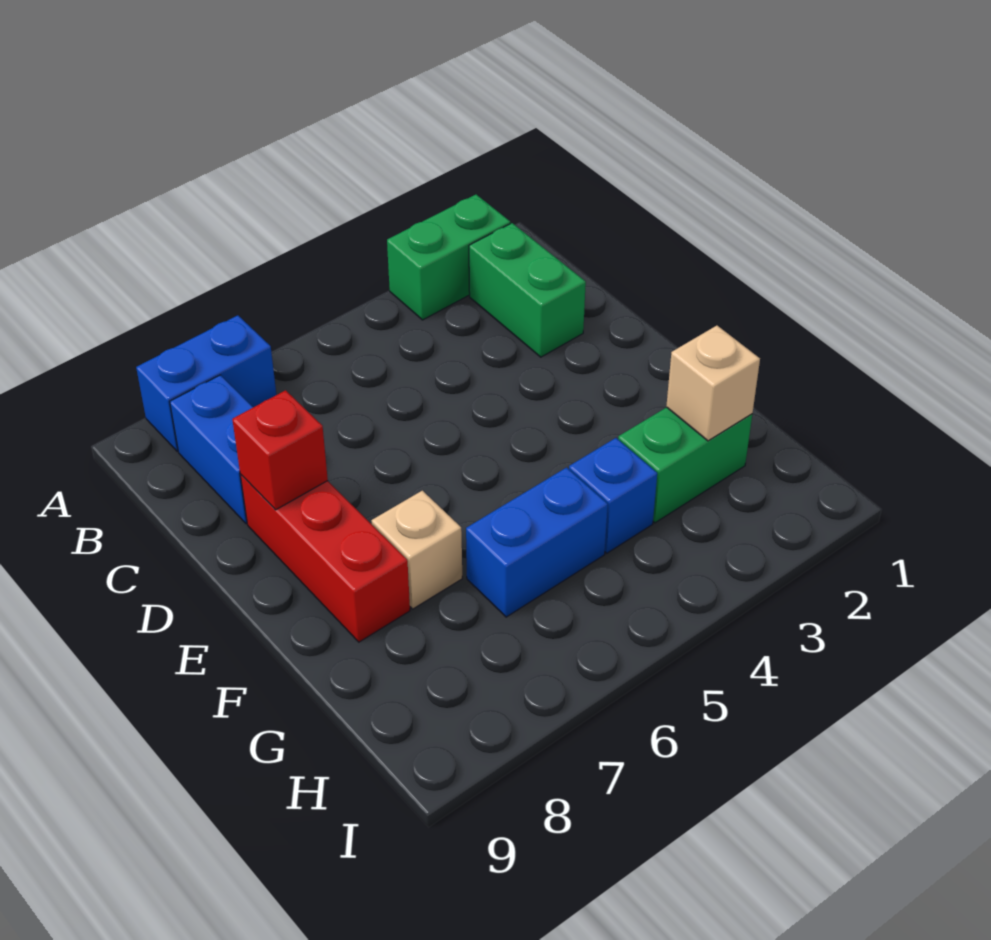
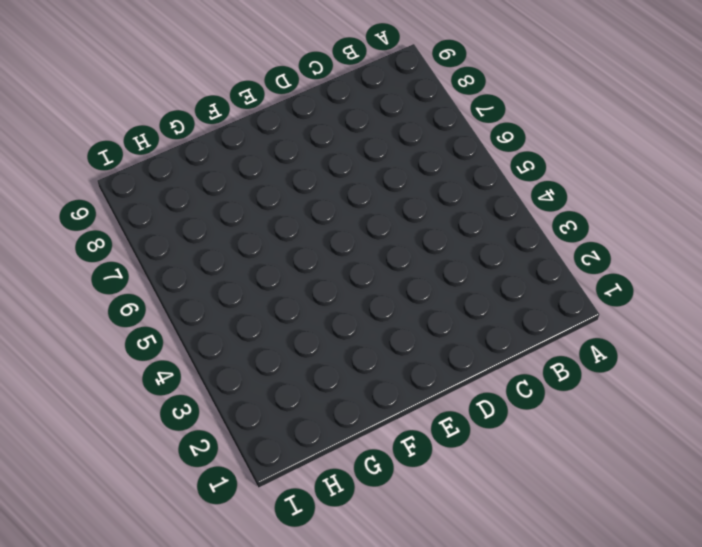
none -> green brick A2:A3 level 1
none -> blue brick A7:A8 level 1

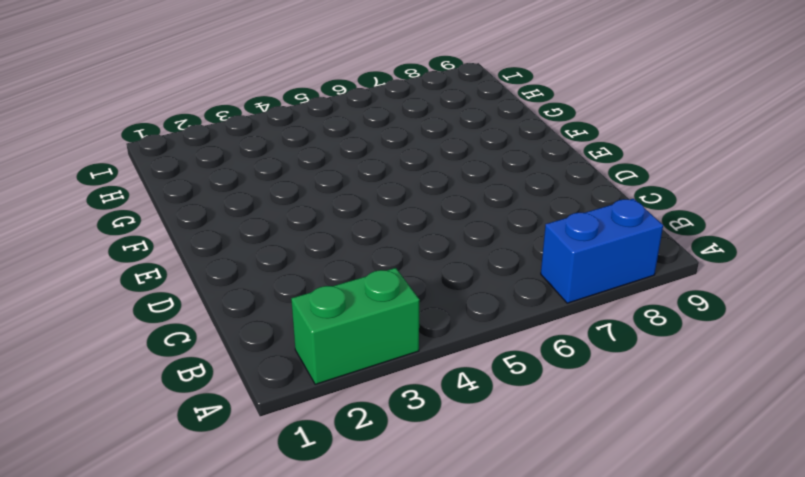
none -> green brick B2:C2 level 1
none -> blue brick B8:C8 level 1

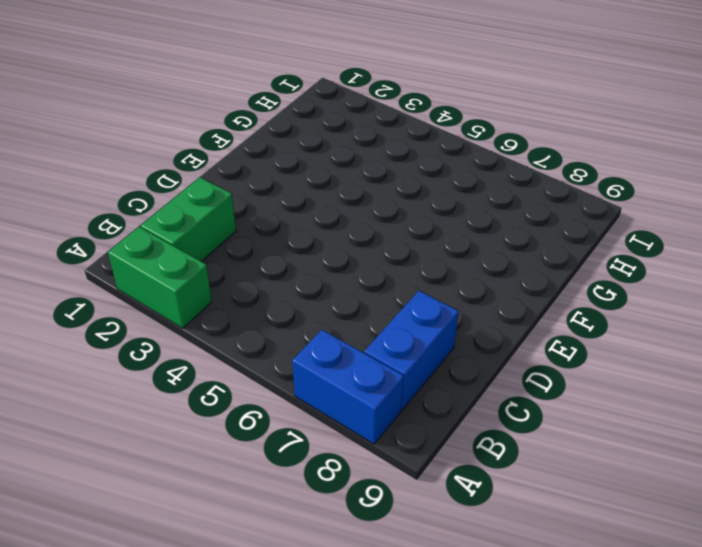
none -> red brick D8:F8 level 1
none -> tan brick F7 level 1

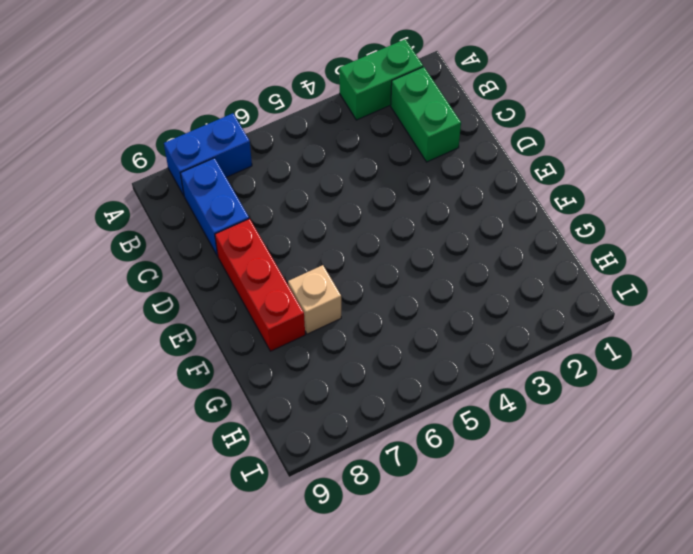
none -> green brick G2:G3 level 1
none -> blue brick G4 level 1

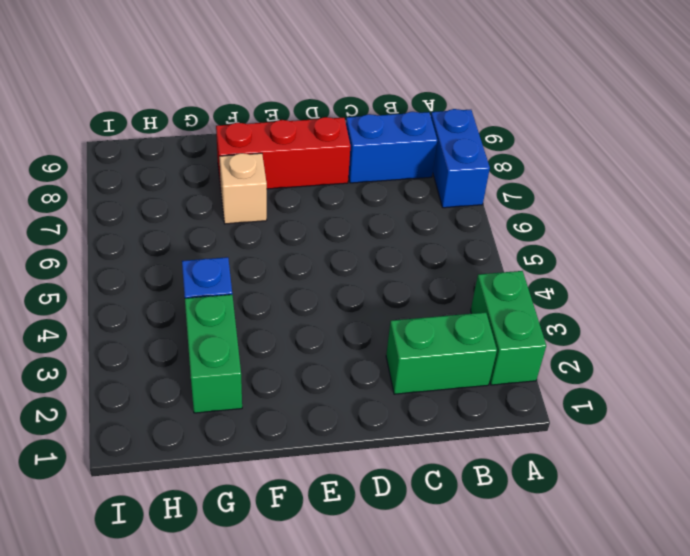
none -> blue brick G5:G6 level 1
none -> red brick D8 level 2

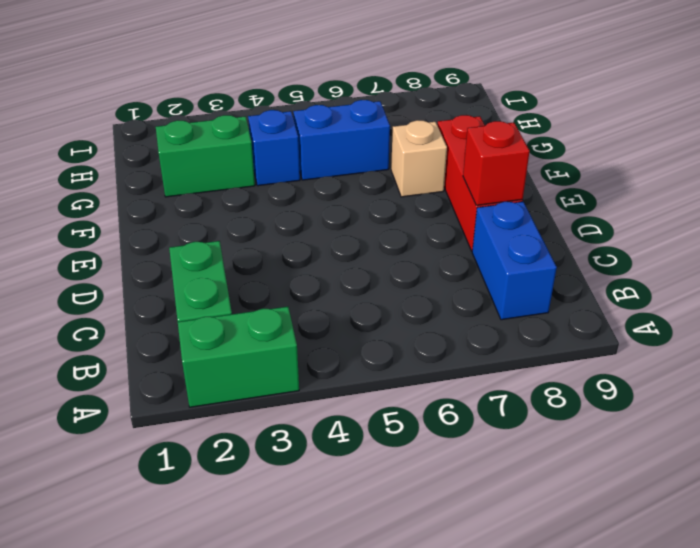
none -> blue brick A7:A8 level 1
none -> tan brick G2 level 2

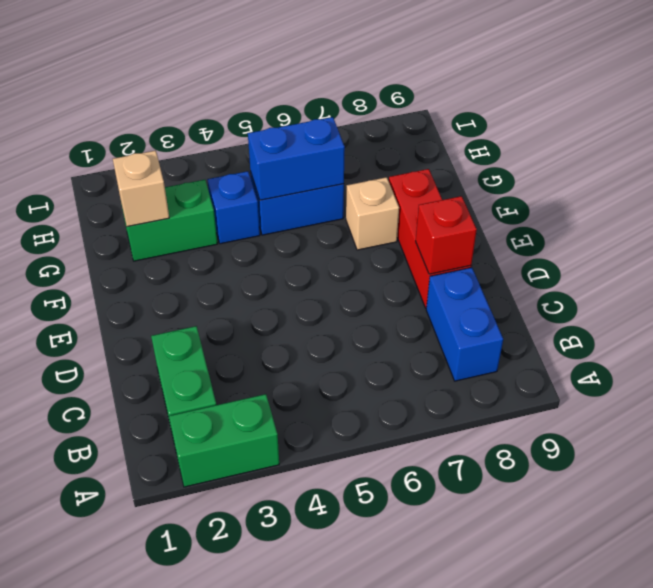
blue brick G5:G6 level 2 -> blue brick A7:A8 level 1

